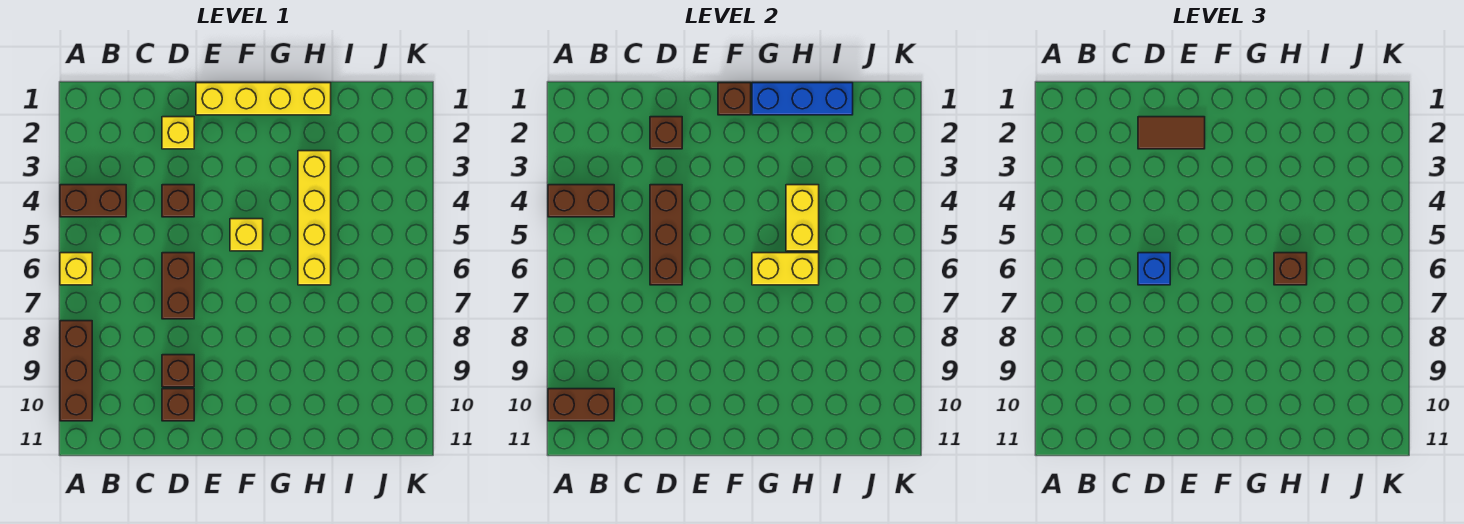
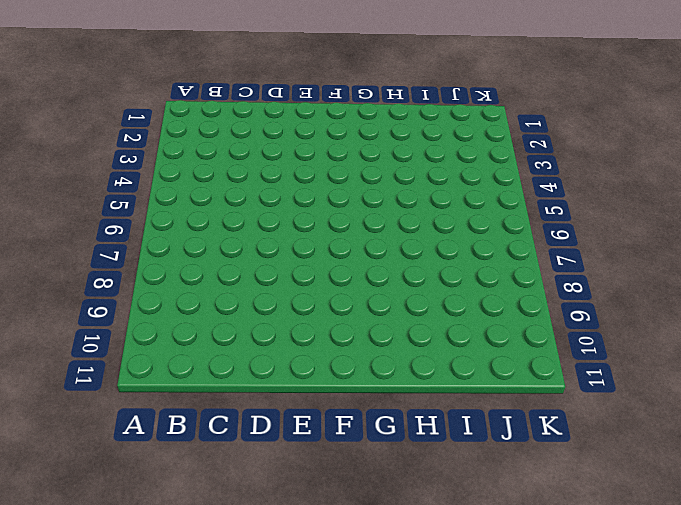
none -> brown brick A4:B4 level 1
none -> yellow brick A6 level 1
none -> brown brick A8:A10 level 1

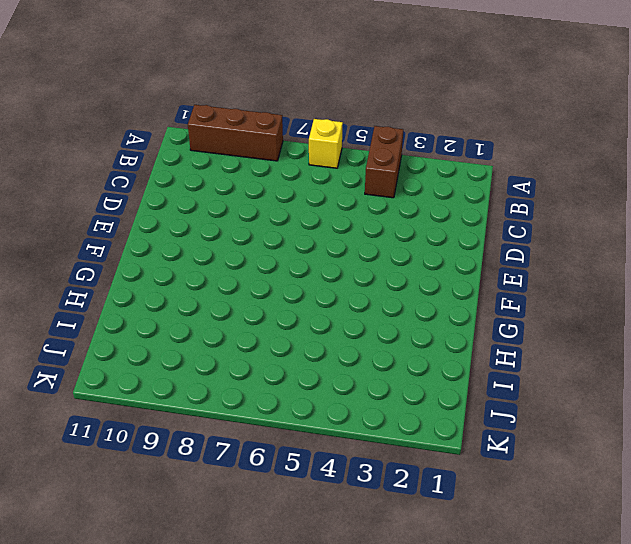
none -> yellow brick D2 level 1
none -> brown brick D4 level 1
none -> brown brick D6:D7 level 1

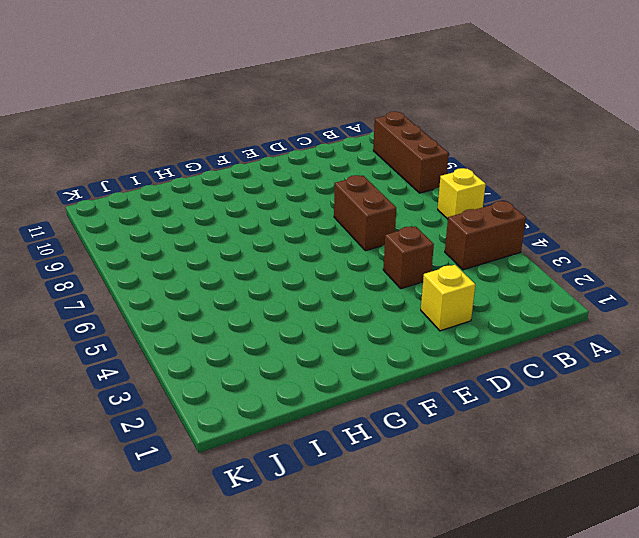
none -> brown brick D9 level 1
none -> brown brick D10 level 1
none -> yellow brick E1:H1 level 1

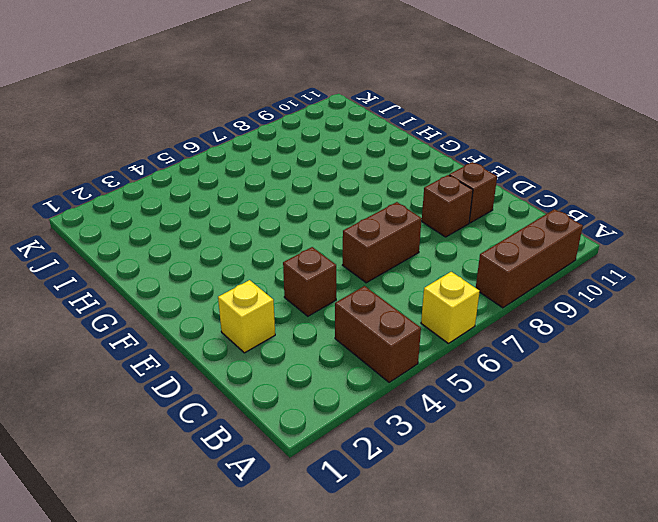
none -> yellow brick E1:H1 level 1
none -> yellow brick F5 level 1
none -> yellow brick H3:H6 level 1

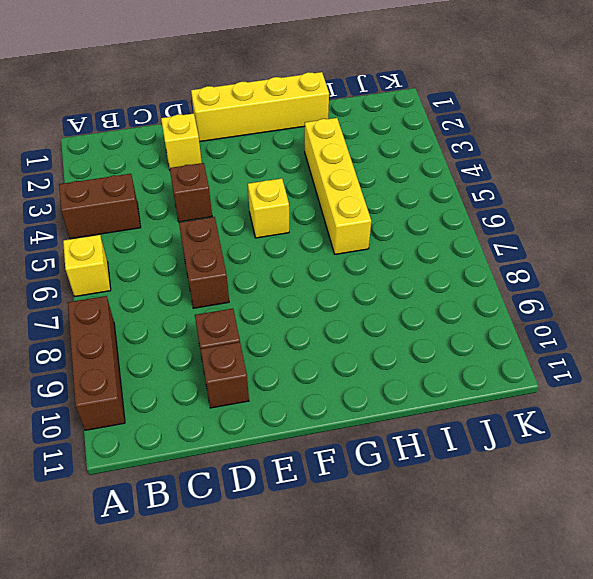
none -> brown brick A4:B4 level 2
none -> brown brick A10:B10 level 2
none -> brown brick D2 level 2

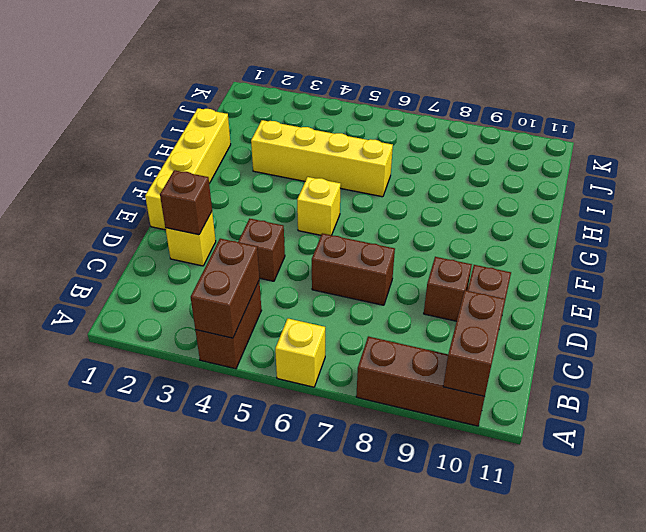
none -> brown brick D4:D6 level 2
none -> brown brick F1 level 2
none -> blue brick G1:I1 level 2

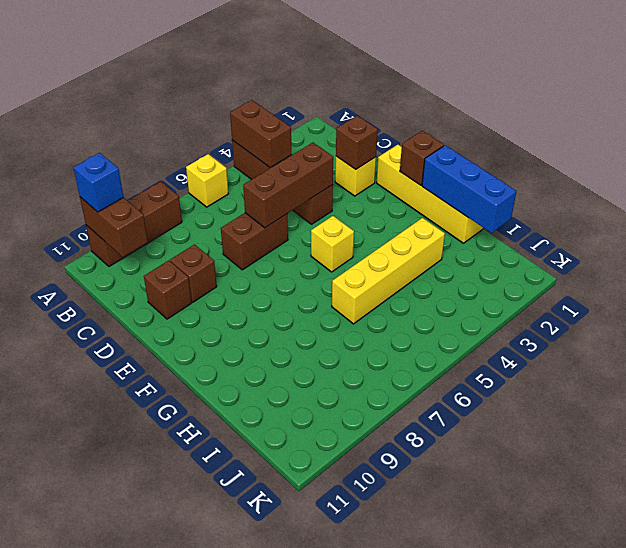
blue brick A10 level 3 -> blue brick D6 level 3
none -> yellow brick G6:H6 level 2
none -> yellow brick H4:H5 level 2
none -> brown tile D2:E2 level 3

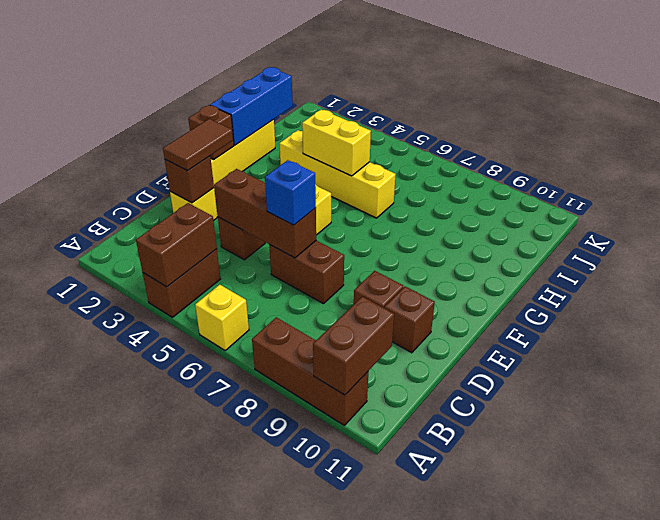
none -> yellow brick G6:H6 level 2
none -> brown brick H6 level 3

